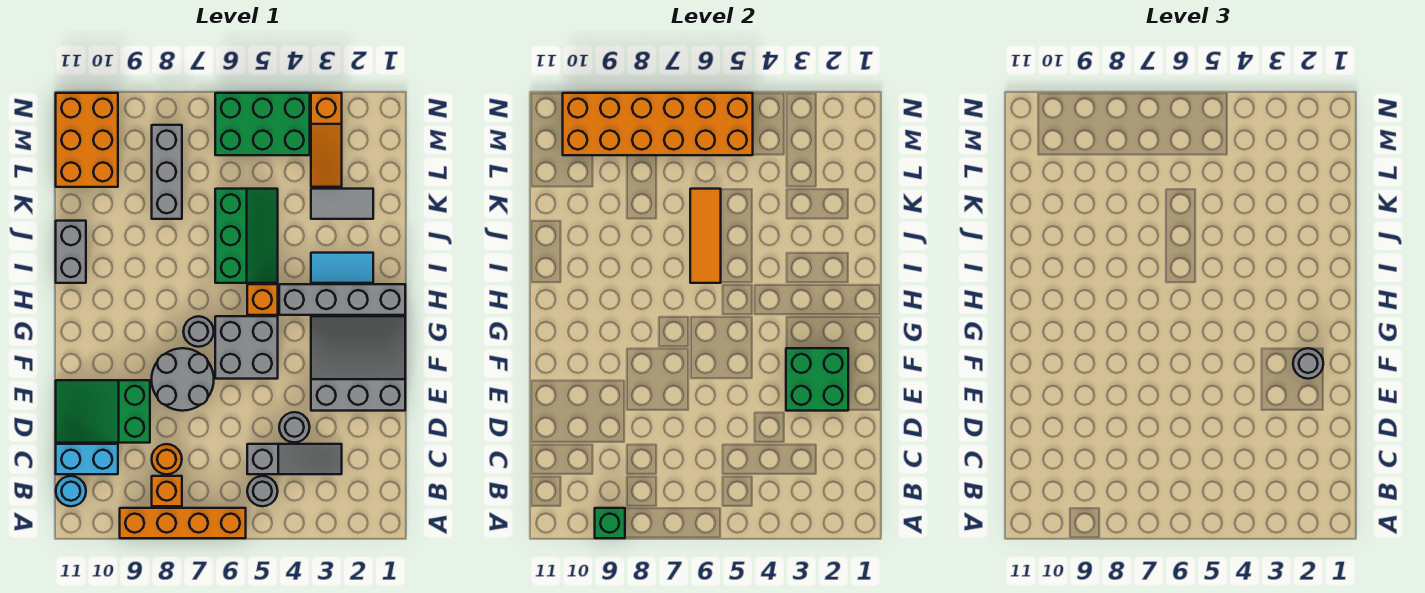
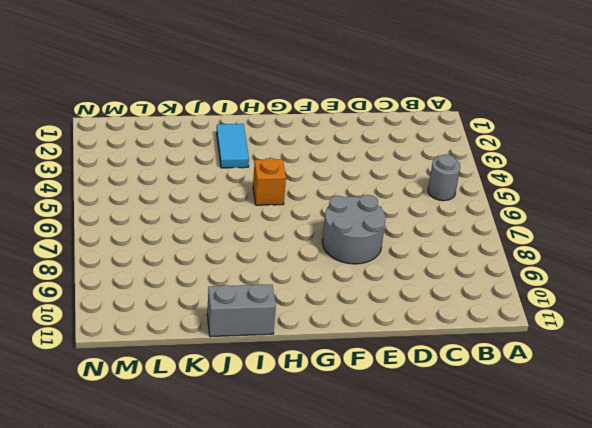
none -> orange brick A6:A9 level 1
none -> orange brick B8 level 1
none -> cyan round brick B11 level 1

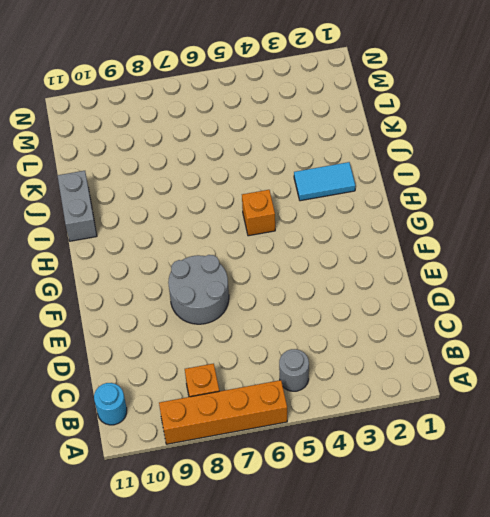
none -> grey slope C3:C5 level 1 top 5
none -> orange round brick C8 level 1
none -> cyan brick C10:C11 level 1

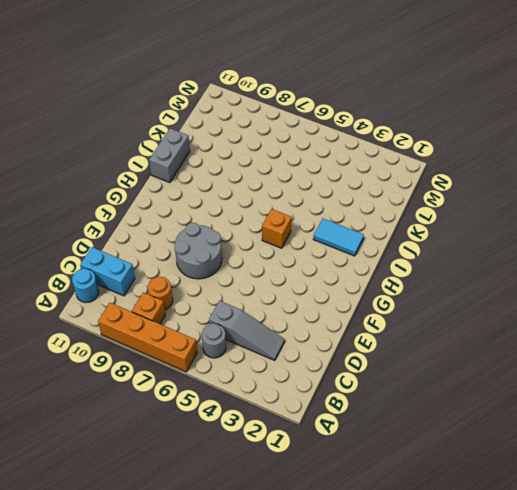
none -> grey round brick D4 level 1
none -> green slope D9:E11 level 1 top 9
none -> grey slope E1:G3 level 1 top E

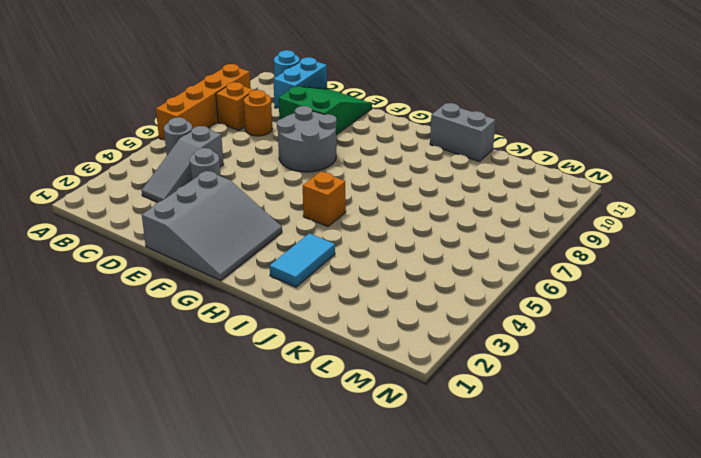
none -> grey brick F5:G6 level 1
none -> grey round brick G7 level 1
none -> grey brick H1:H4 level 1

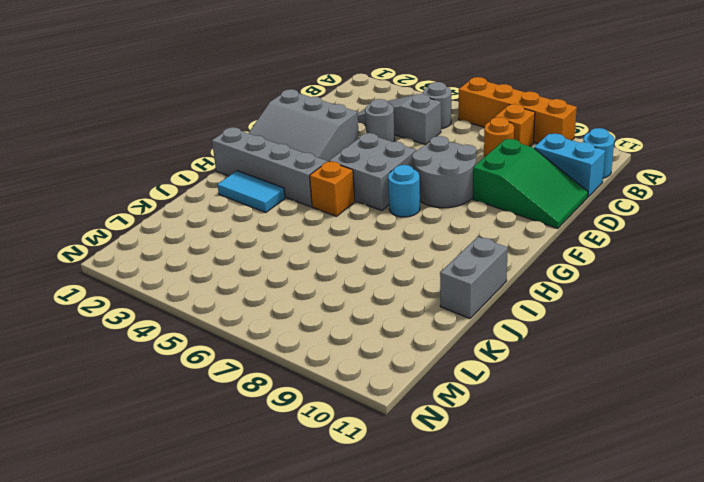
cyan round brick G7 level 1 -> grey round brick G7 level 1
none -> green slope I5:K6 level 1 top 6
none -> grey tile K2:K3 level 1
none -> grey brick K8:M8 level 1

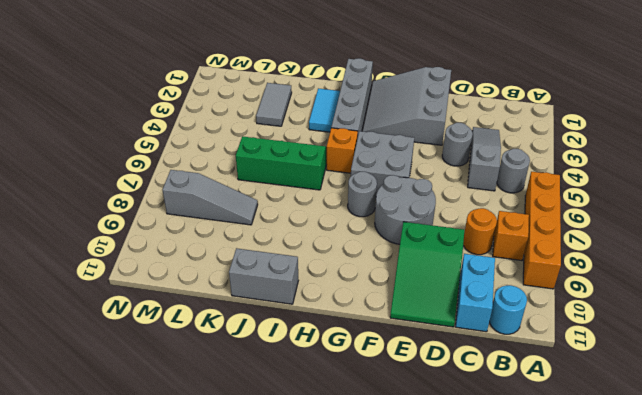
grey slope K8:M8 level 1 top M -> grey brick K8:M8 level 1
none -> orange slope L3:N3 level 1 top N
none -> orange brick L10:N11 level 1
none -> green brick M4:N6 level 1

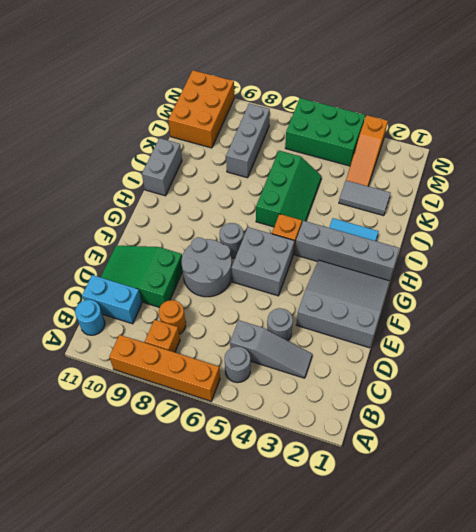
none -> green brick A9 level 2
none -> green brick E2:F3 level 2
none -> orange tile I6:K6 level 2

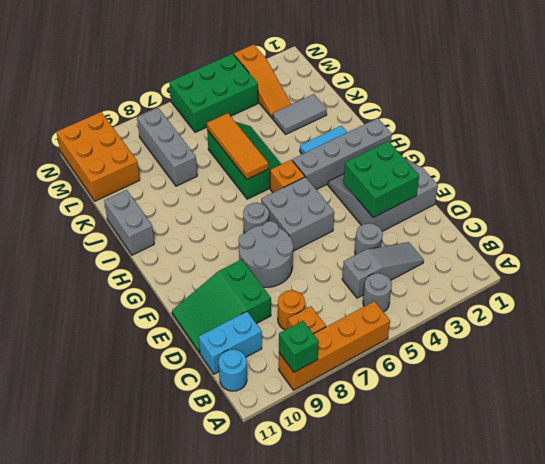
none -> orange brick M5:N10 level 2
none -> grey round brick F2 level 3

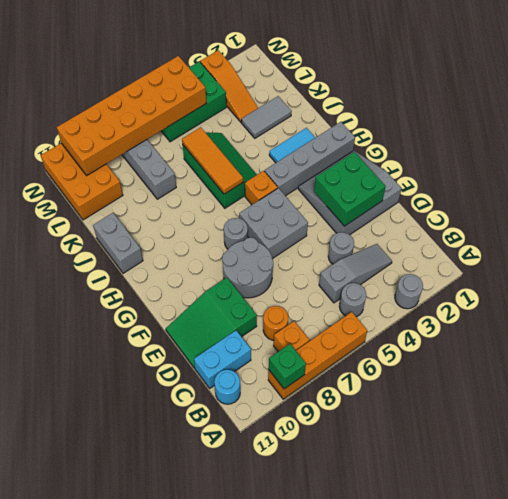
grey round brick A3 level 1 -> grey round brick F2 level 3

